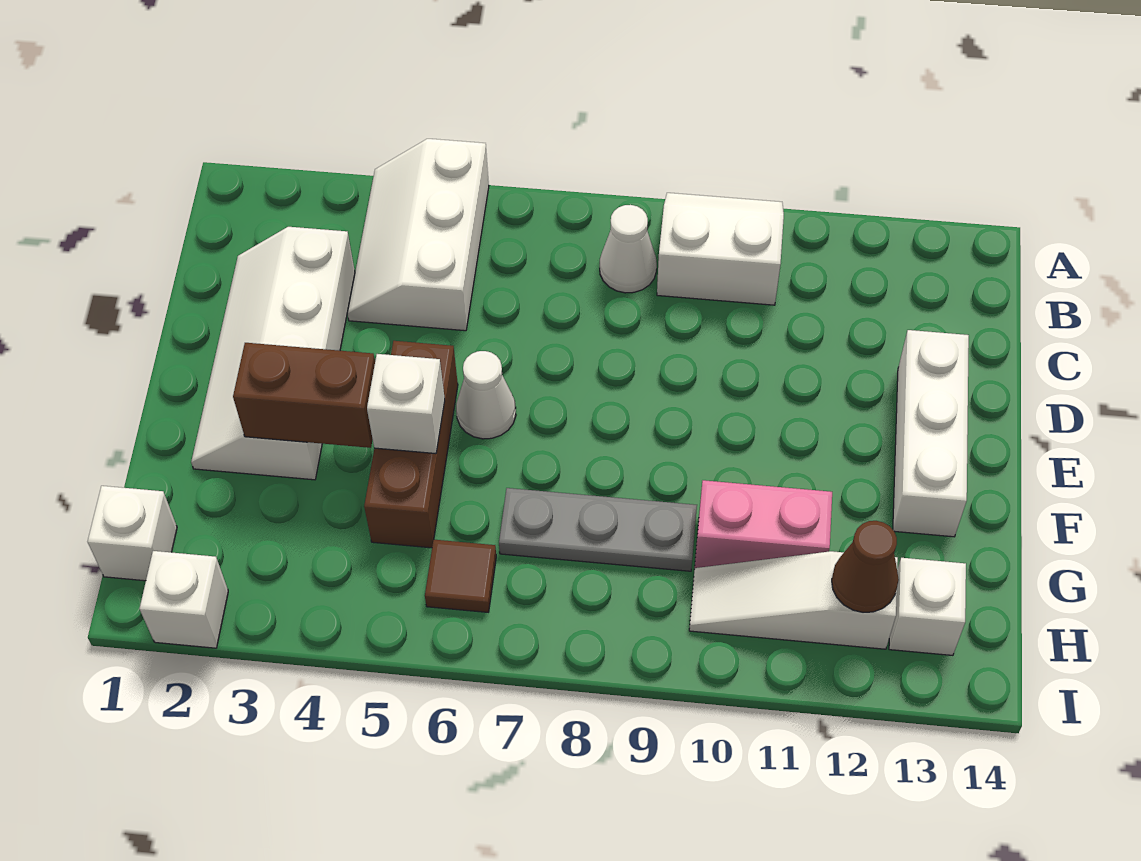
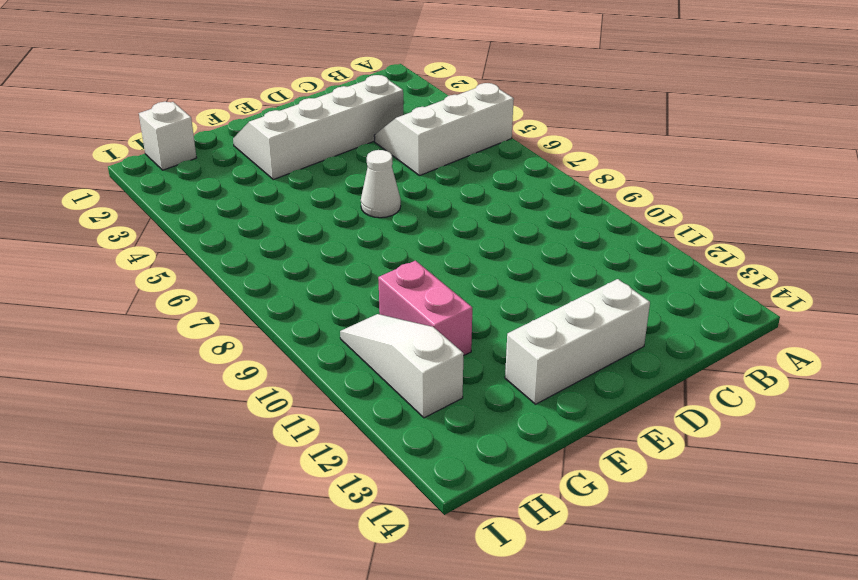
none -> white slope A9:B10 level 1 top B
none -> white cone B8 level 1
none -> brown brick E5:G5 level 1

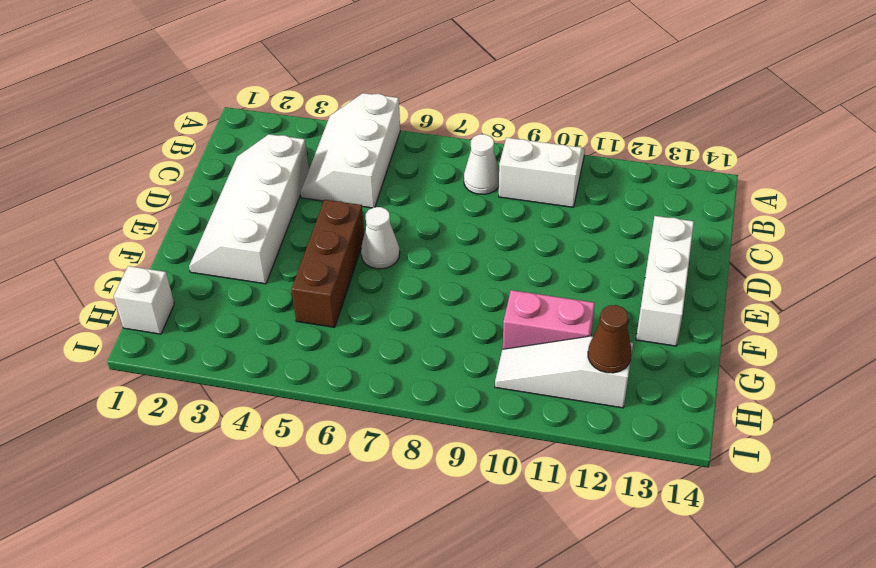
none -> grey plate G7:G9 level 1
none -> brown tile H6 level 1
none -> white brick H13 level 1

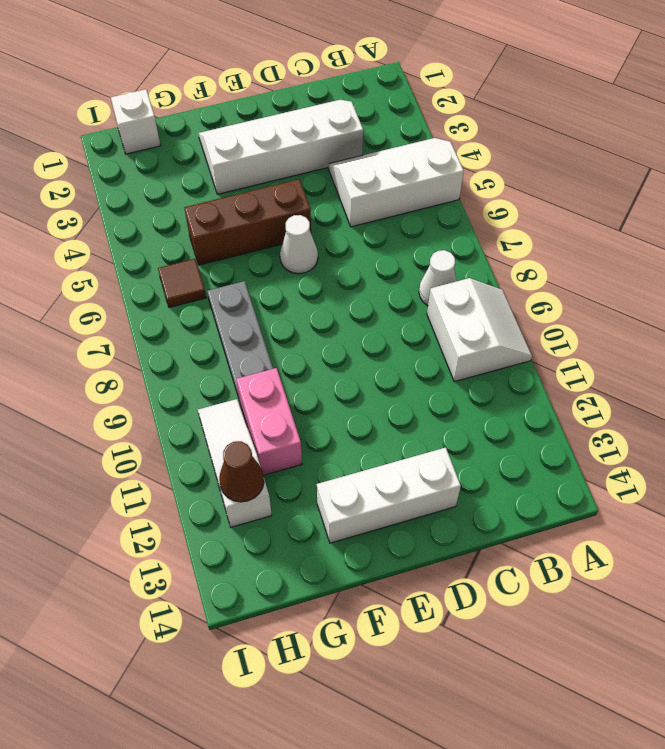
none -> white brick H13 level 1
none -> white brick I2 level 1
none -> brown brick F3:F4 level 2

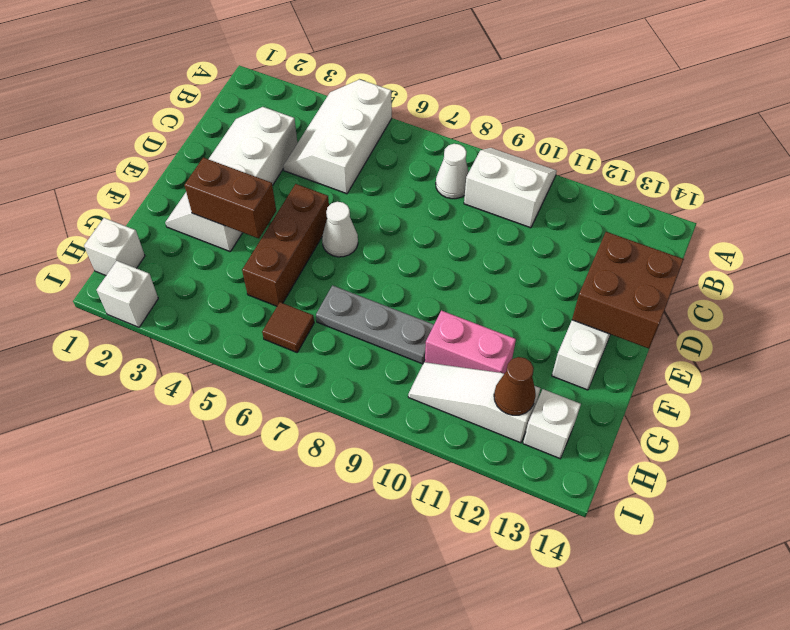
brown brick D13:E14 level 2 -> none
none -> white brick F5 level 2

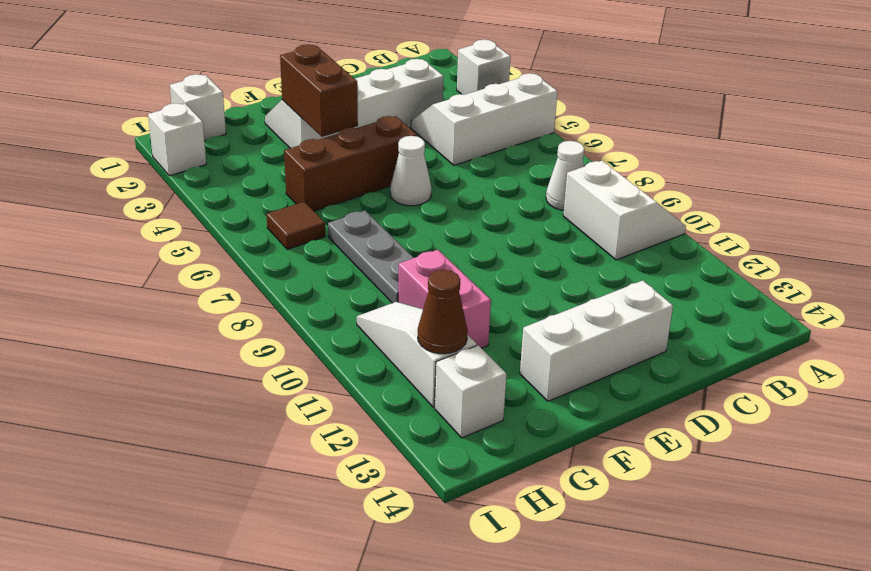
white brick A3 level 1 -> white brick F5 level 2

